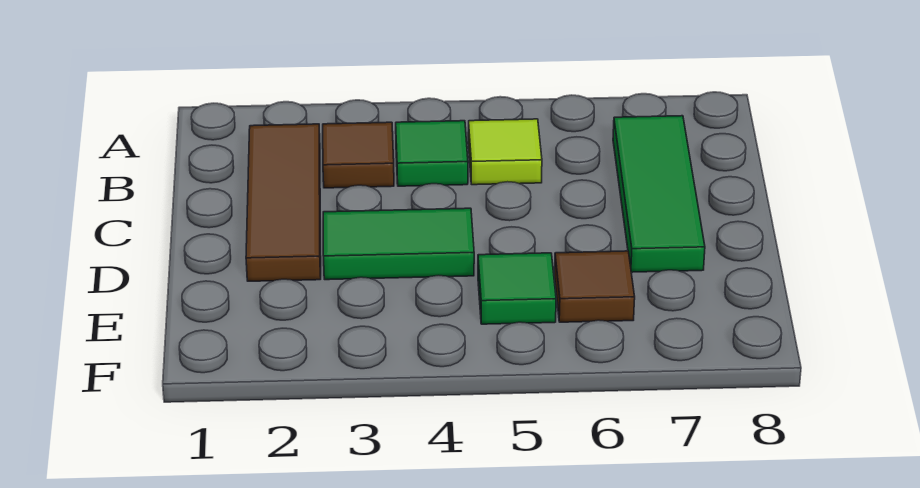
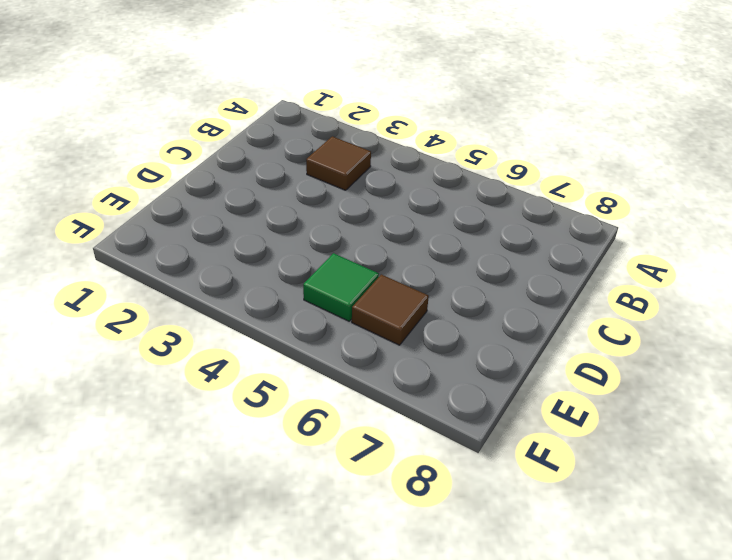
none -> brown tile B2:D2 level 1
none -> green tile B4 level 1

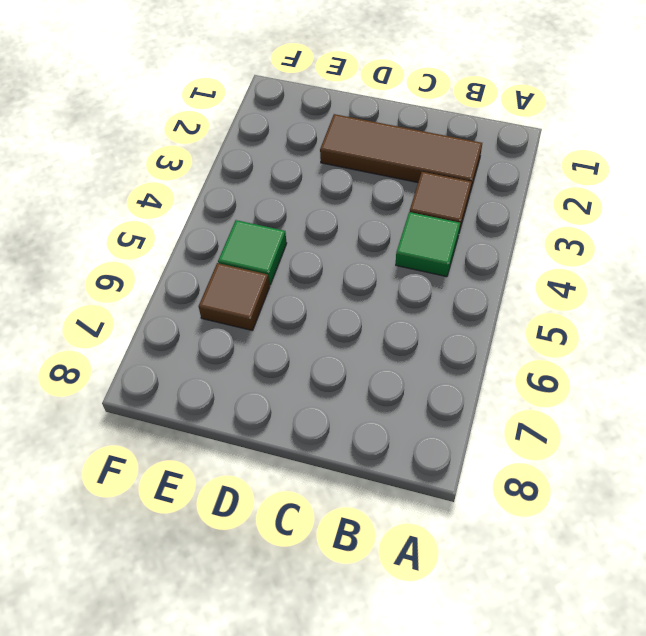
none -> lime tile B5 level 1
none -> green tile B7:D7 level 1

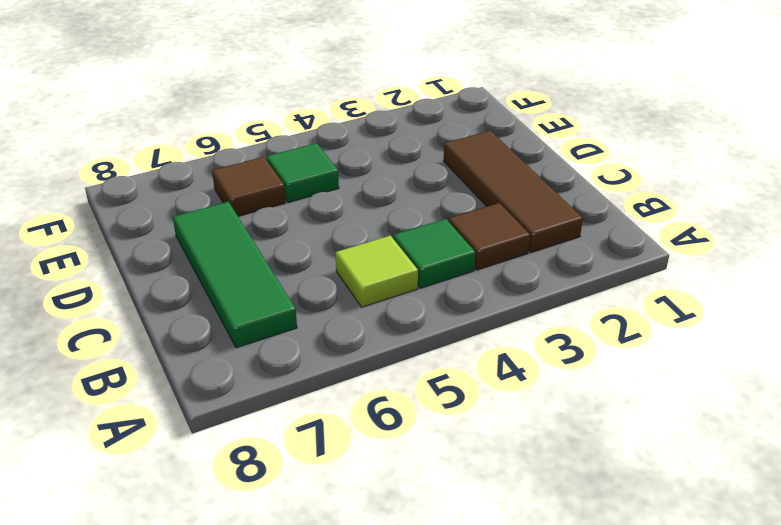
none -> green tile D3:D4 level 1

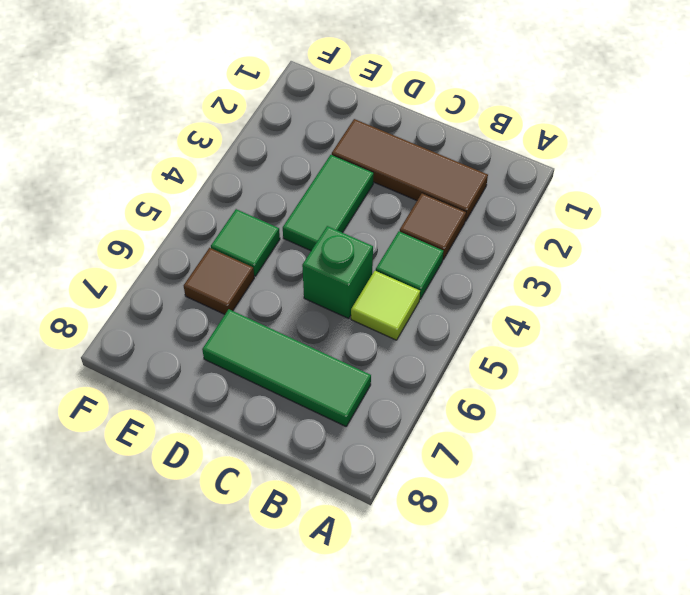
green brick C5 level 1 -> none

